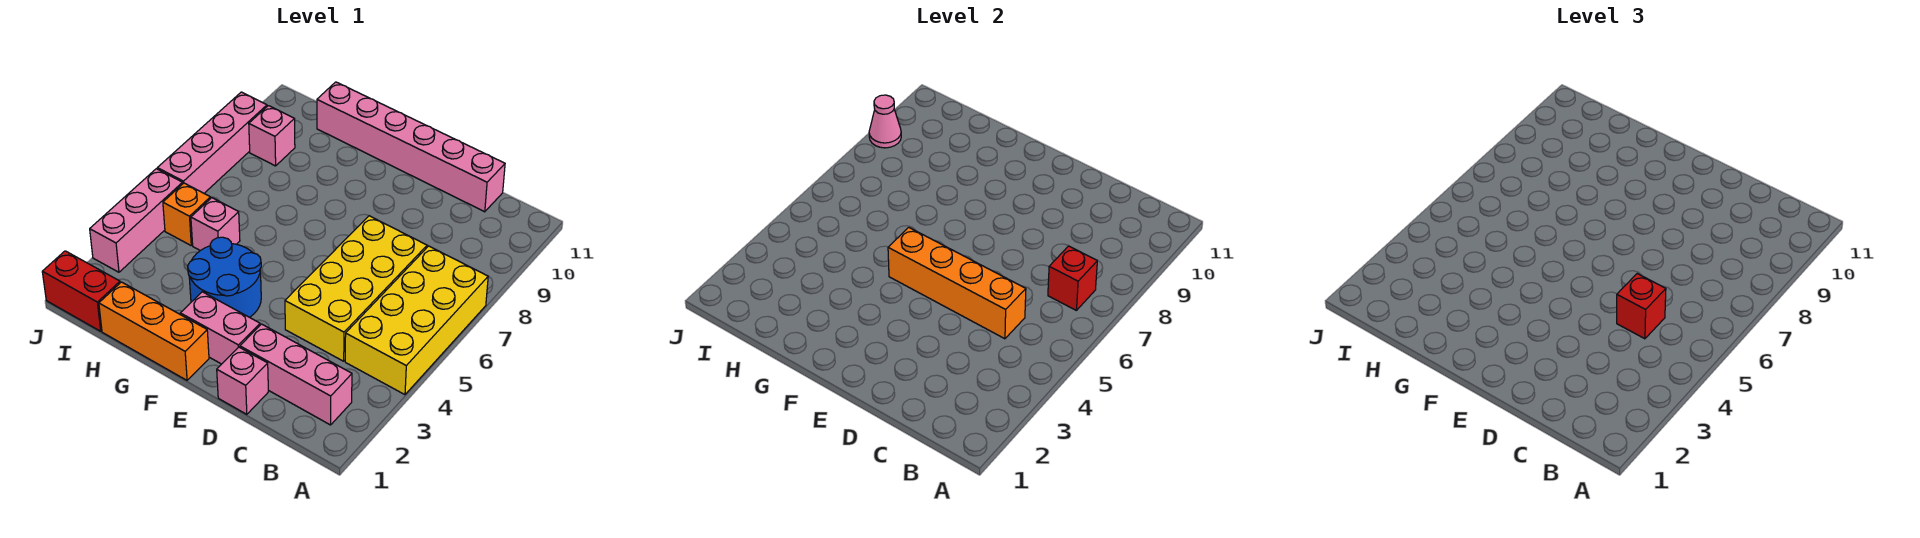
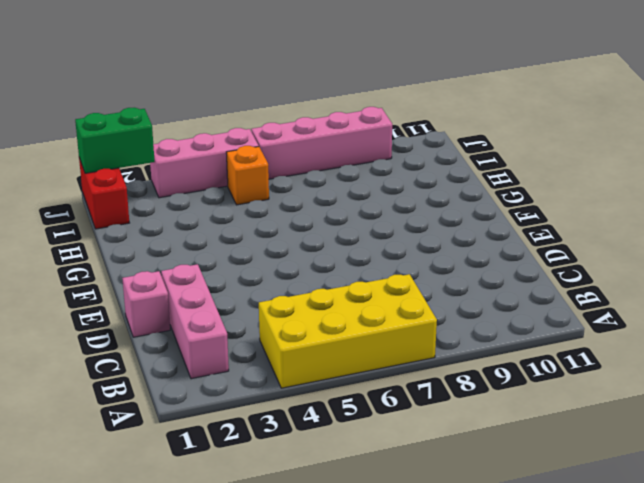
green brick J1:J2 level 2 -> none
none -> yellow brick C4:D7 level 1
none -> pink brick C11:H11 level 1
none -> pink brick E2:F2 level 1

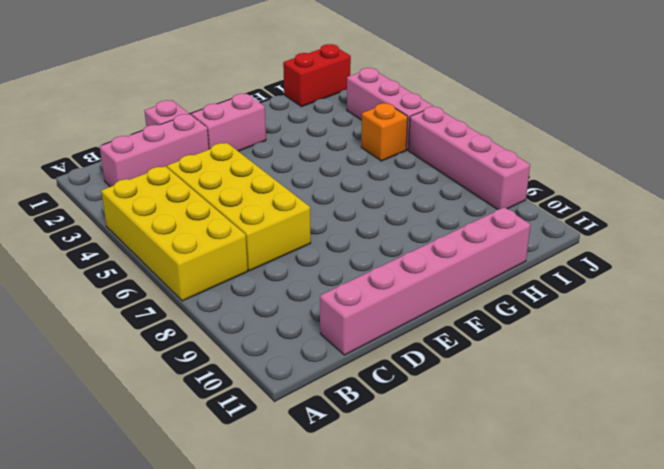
none -> orange brick F1:H1 level 1
none -> blue round brick F3:G4 level 1
none -> pink brick H5 level 1

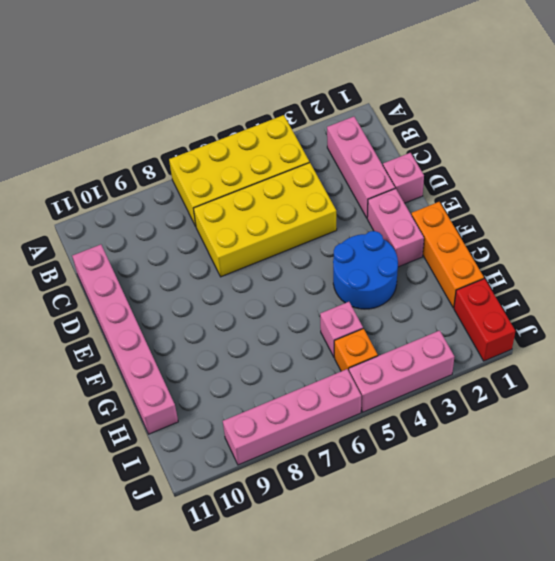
none -> pink brick I9 level 1
none -> red brick B7 level 2
none -> orange brick C5:F5 level 2

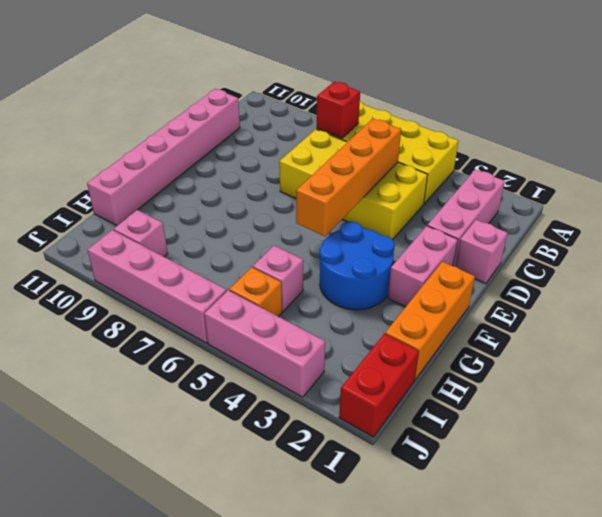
none -> pink cone J9 level 2
none -> red brick C5 level 3

